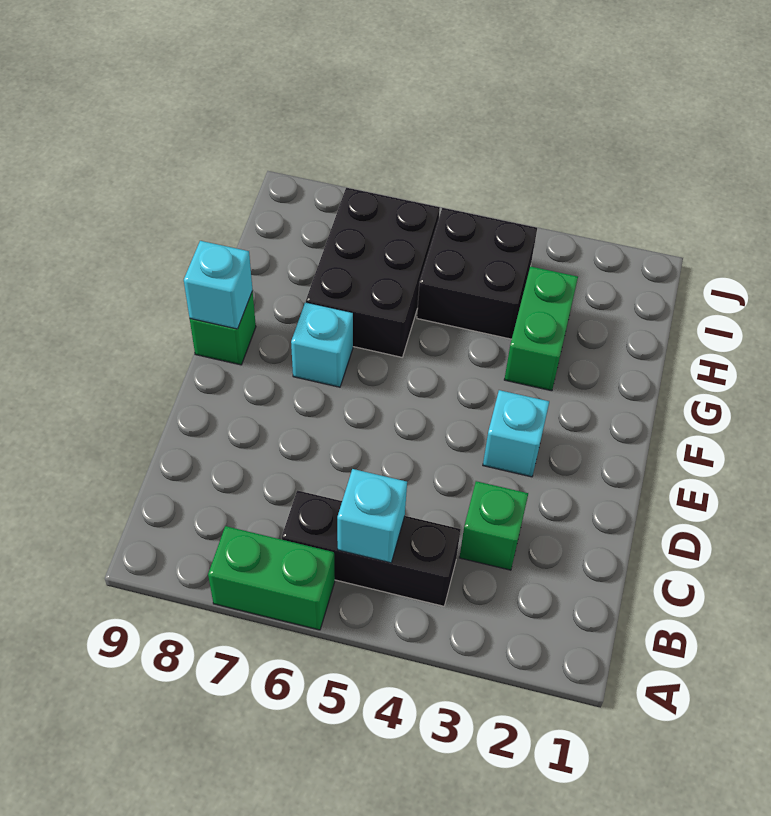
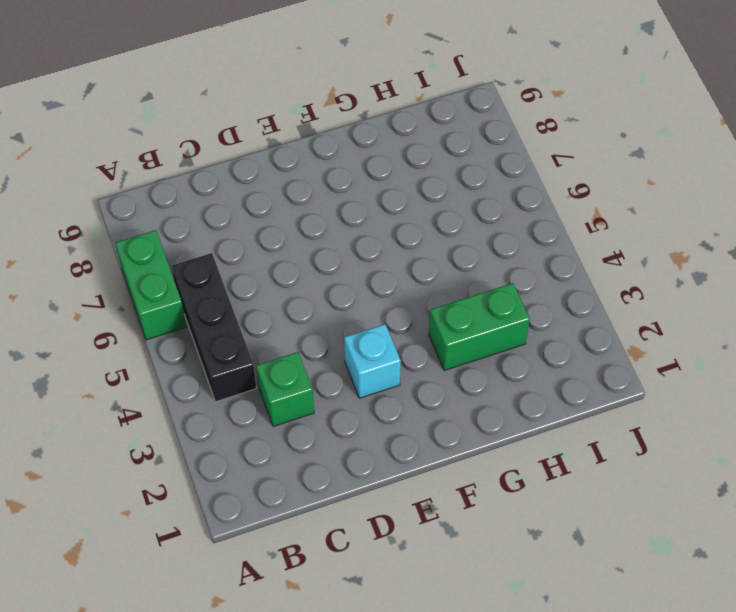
none -> cyan brick F7 level 1
none -> green brick F9 level 1

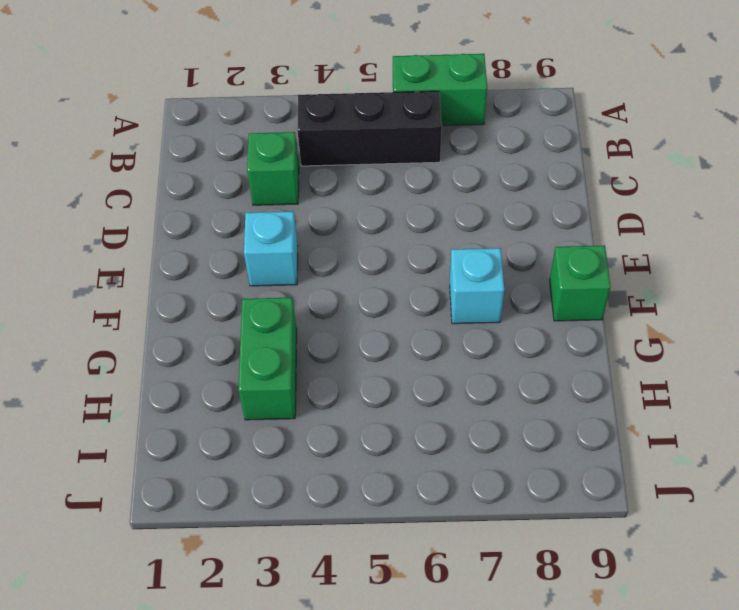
none -> black brick G6:I7 level 1
none -> black brick H4:I5 level 1

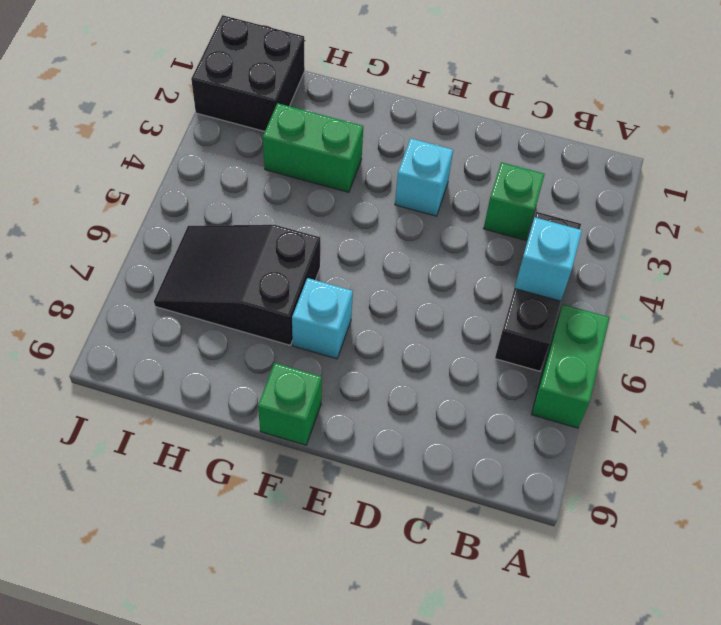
black slope G6:I7 level 1 top G -> black brick G6:I7 level 1
black brick I1:J2 level 1 -> black brick H4:I5 level 1
none -> cyan brick F9 level 2

